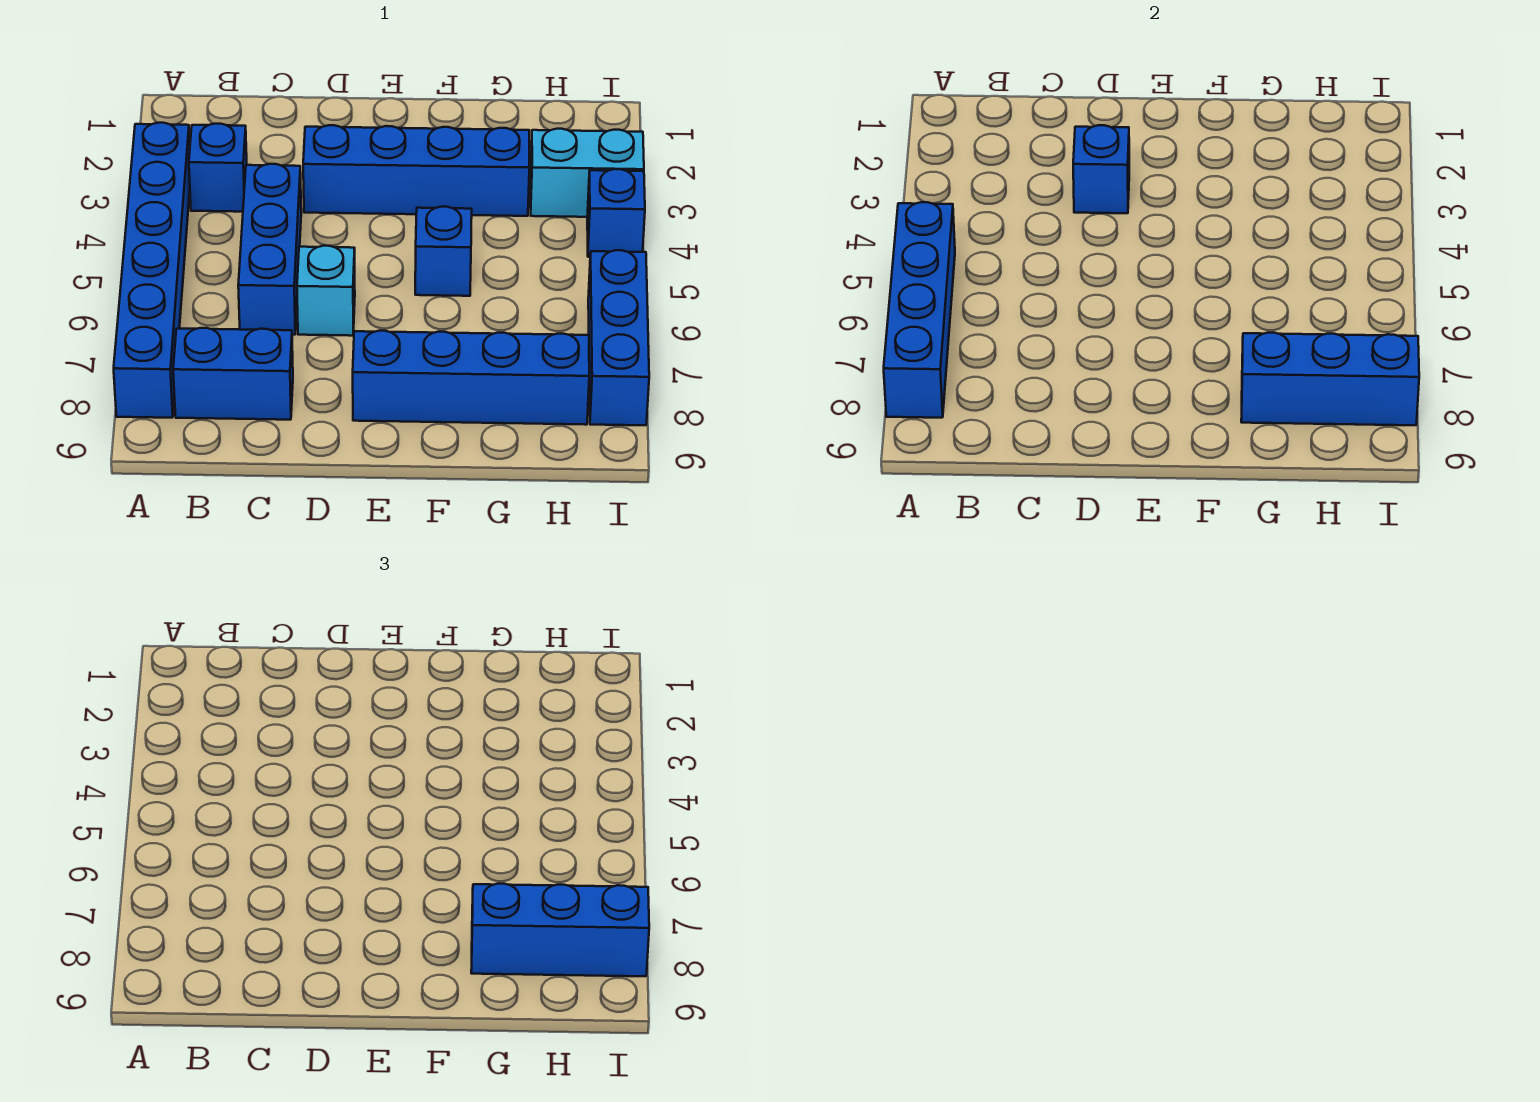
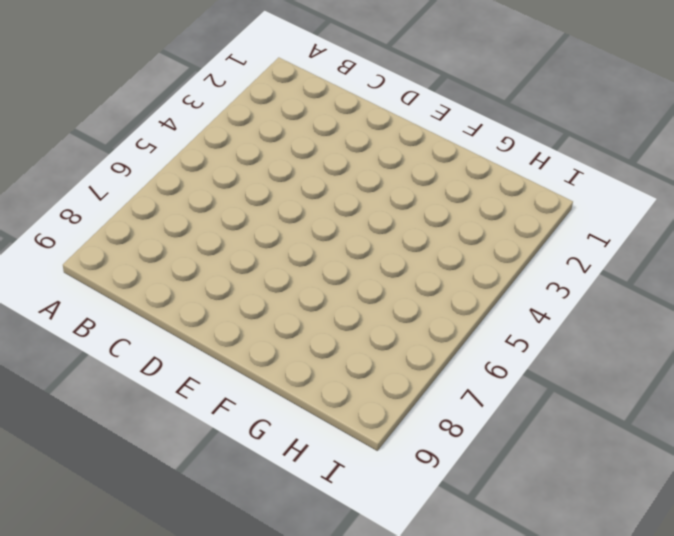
none -> blue brick A3:A8 level 1
none -> blue brick B3 level 1
none -> blue brick B8:C8 level 1

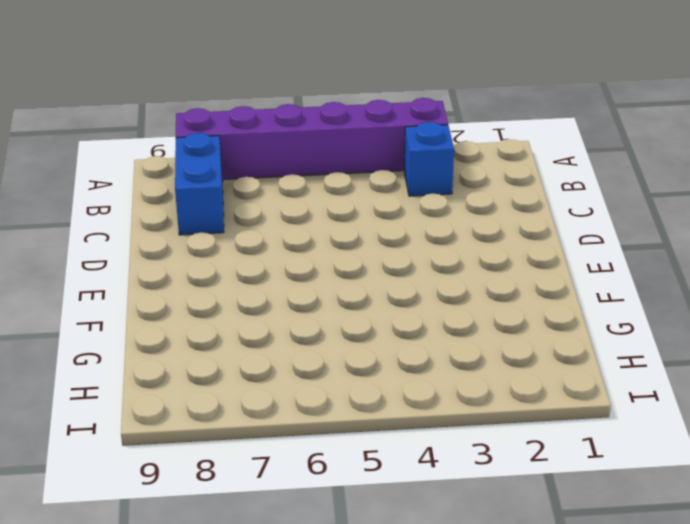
purple brick A3:A8 level 1 -> blue brick A3:A8 level 1
none -> blue brick C4:C6 level 1
none -> blue brick D3:G3 level 1
none -> cyan brick D6 level 1

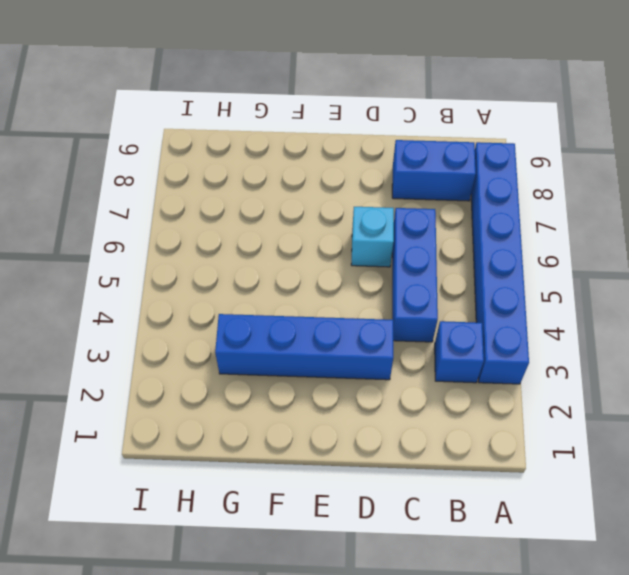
none -> blue brick E8:H8 level 1
none -> blue brick F5 level 1
none -> cyan brick H3:I3 level 1

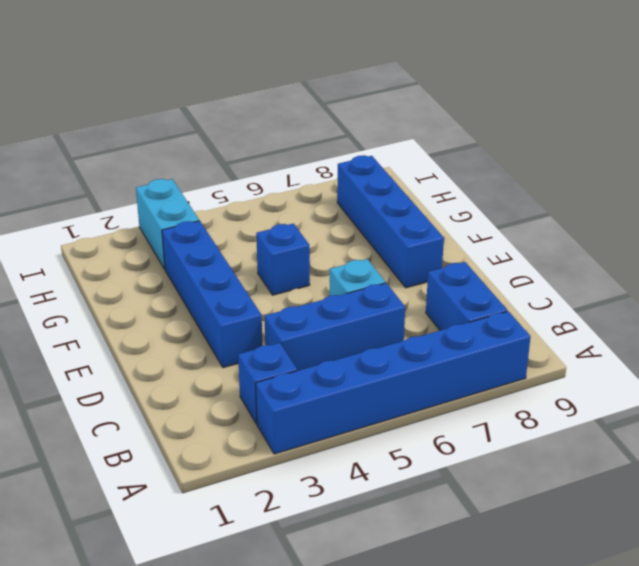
none -> blue brick I4 level 1
none -> blue brick I6:I8 level 1
none -> blue brick A5:A8 level 2

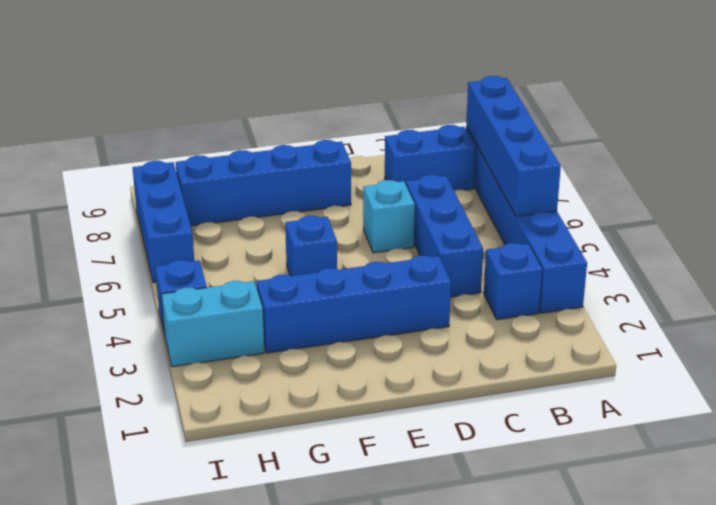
none -> blue brick D3 level 2
none -> blue brick G8:I8 level 2
none -> blue brick G8:I8 level 3

